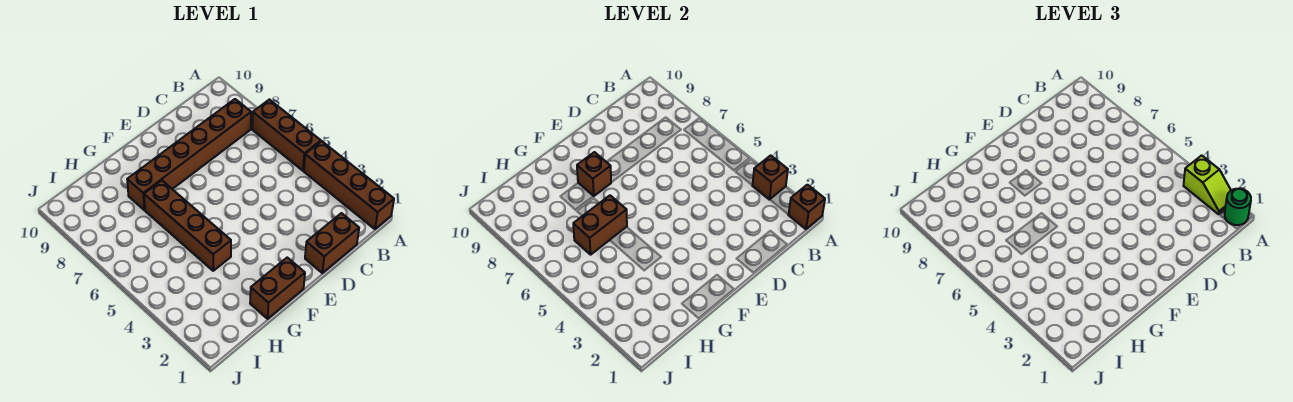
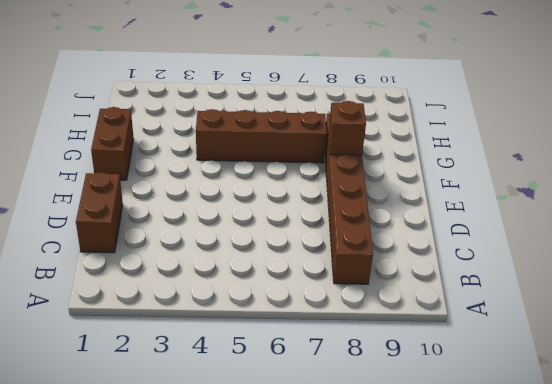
none -> brown brick A1:A4 level 1
none -> brown brick A5:A7 level 1
none -> brown brick A1 level 2

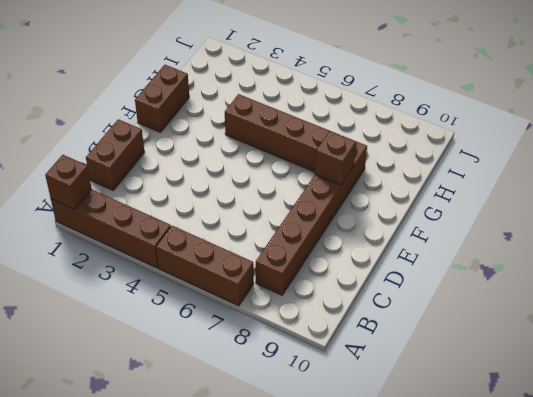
none -> brown brick A3 level 2
none -> brown brick G6:H6 level 2
none -> green round brick A1 level 3

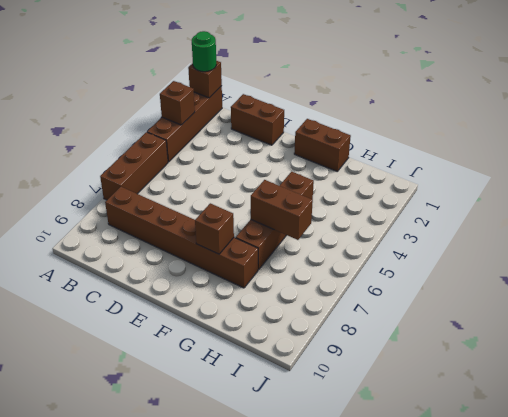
none -> lime slope A2:A3 level 3 top 3

